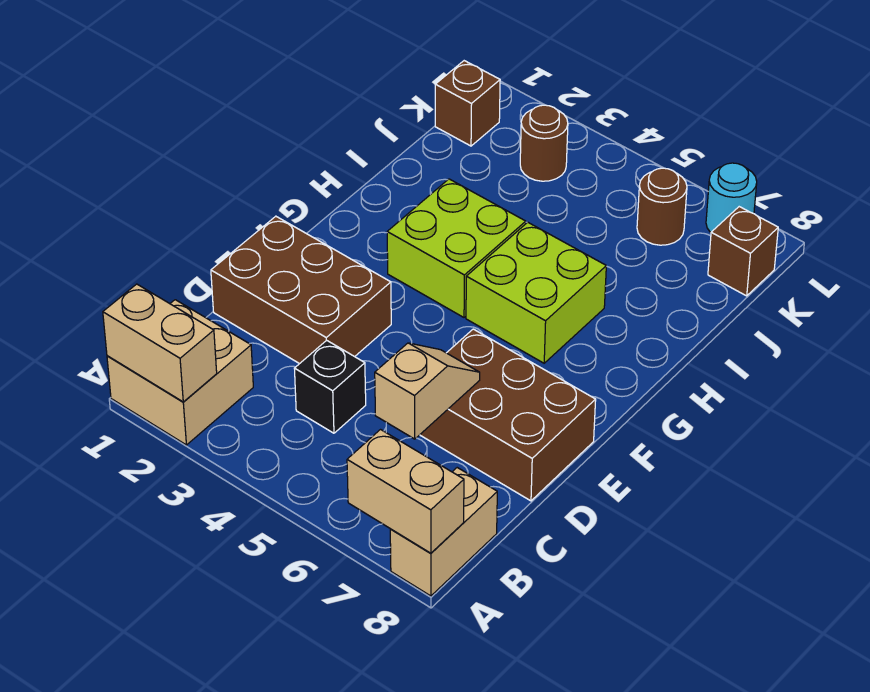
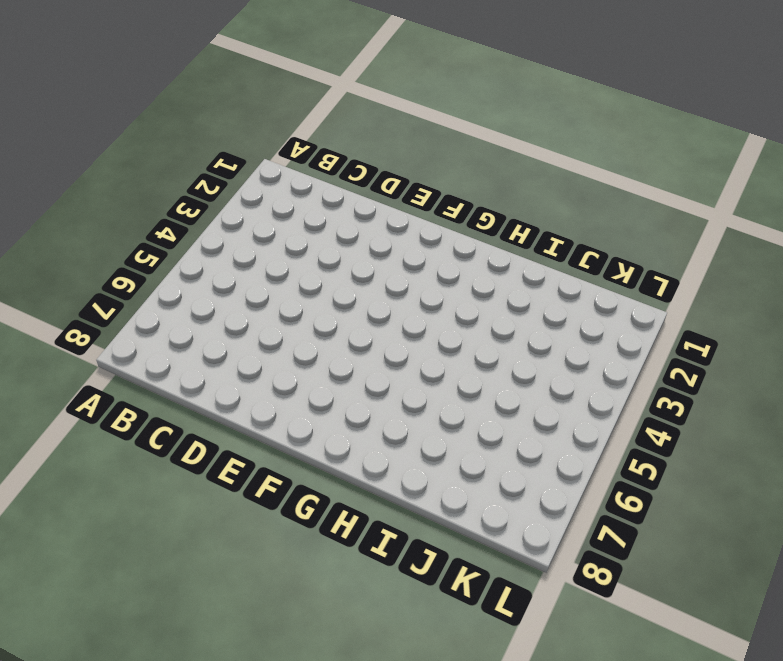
none -> tan brick A1:B2 level 1
none -> tan brick A8:B8 level 1
none -> black brick C4 level 1

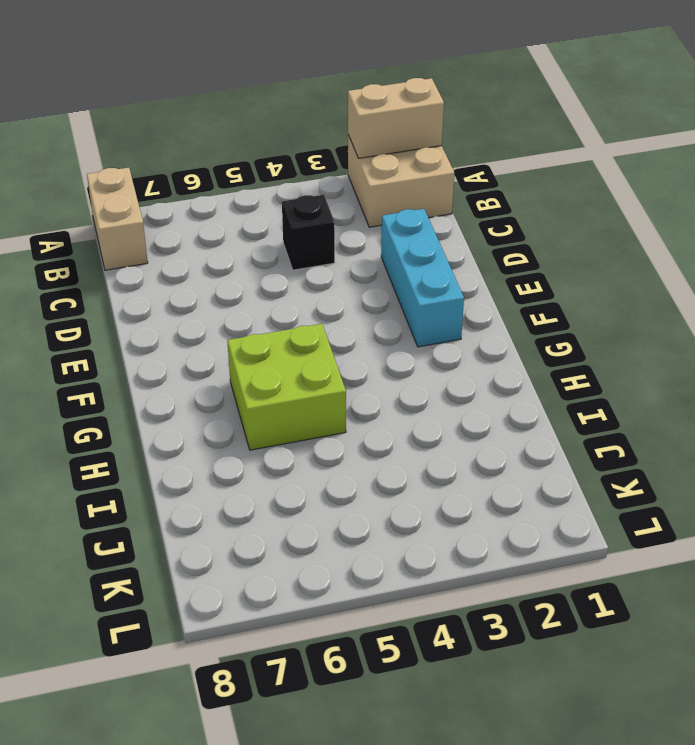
cyan brick D2:F2 level 1 -> brown brick D1:E3 level 1
none -> brown brick D6:E8 level 1
none -> lime brick G3:H4 level 1
none -> brown brick K1 level 1

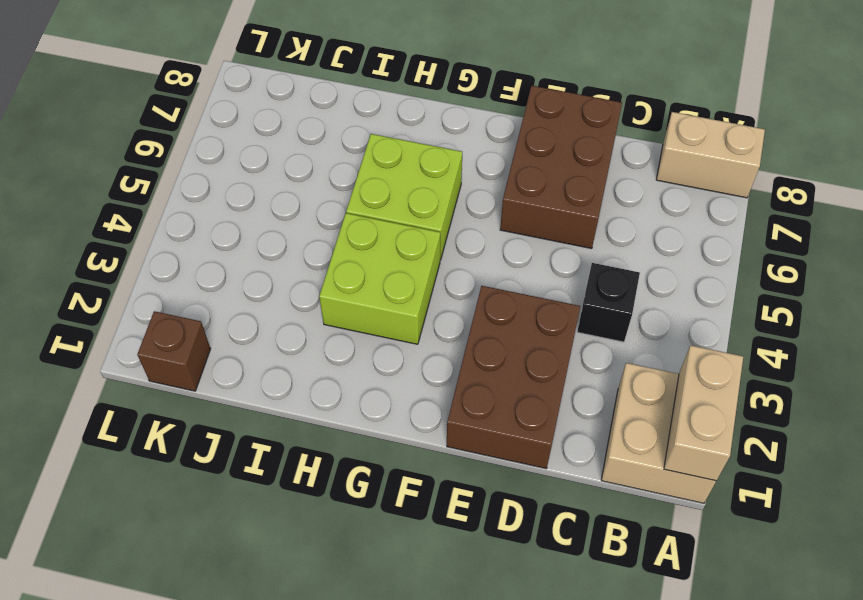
none -> brown round brick K3 level 1
none -> brown round brick K6 level 1
none -> brown brick K8 level 1

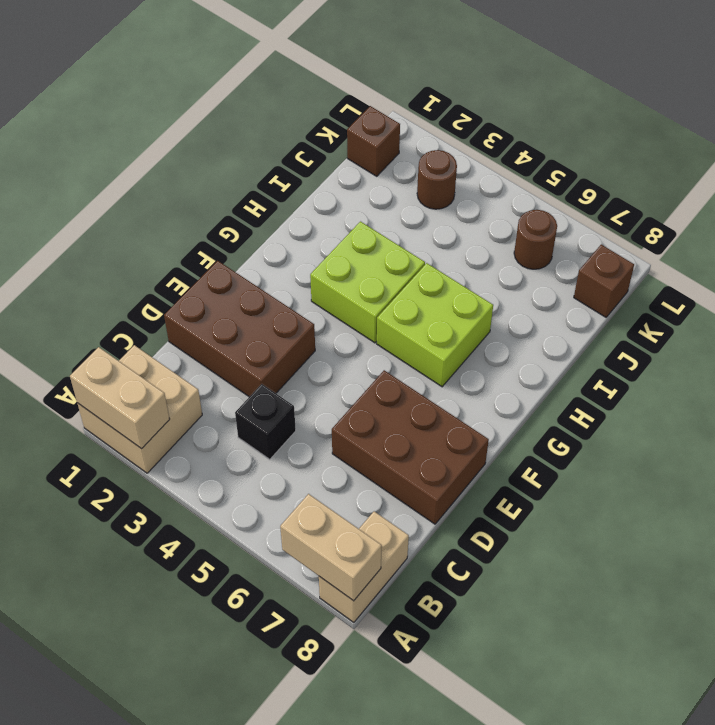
none -> cyan round brick L7 level 1
none -> tan slope C6:D6 level 2 top C

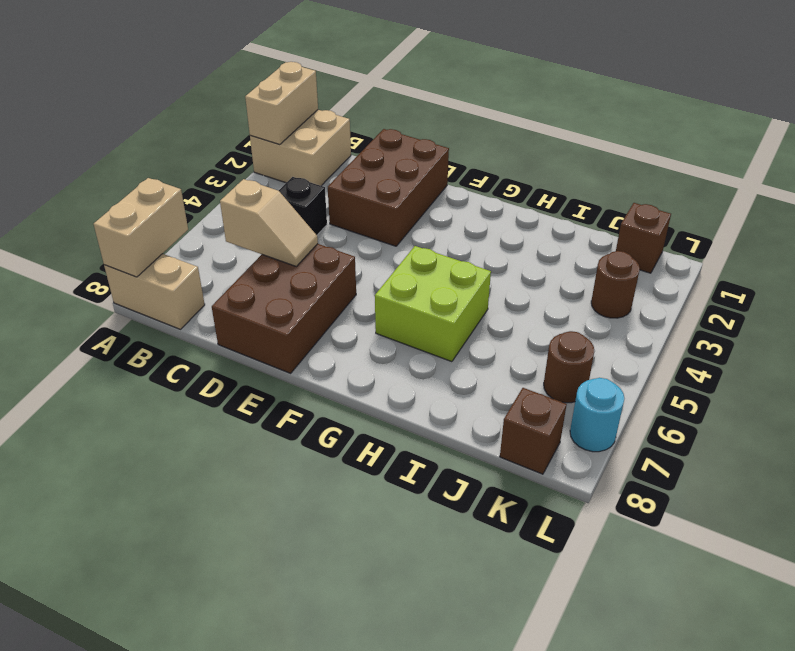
none -> lime brick G3:H4 level 1

